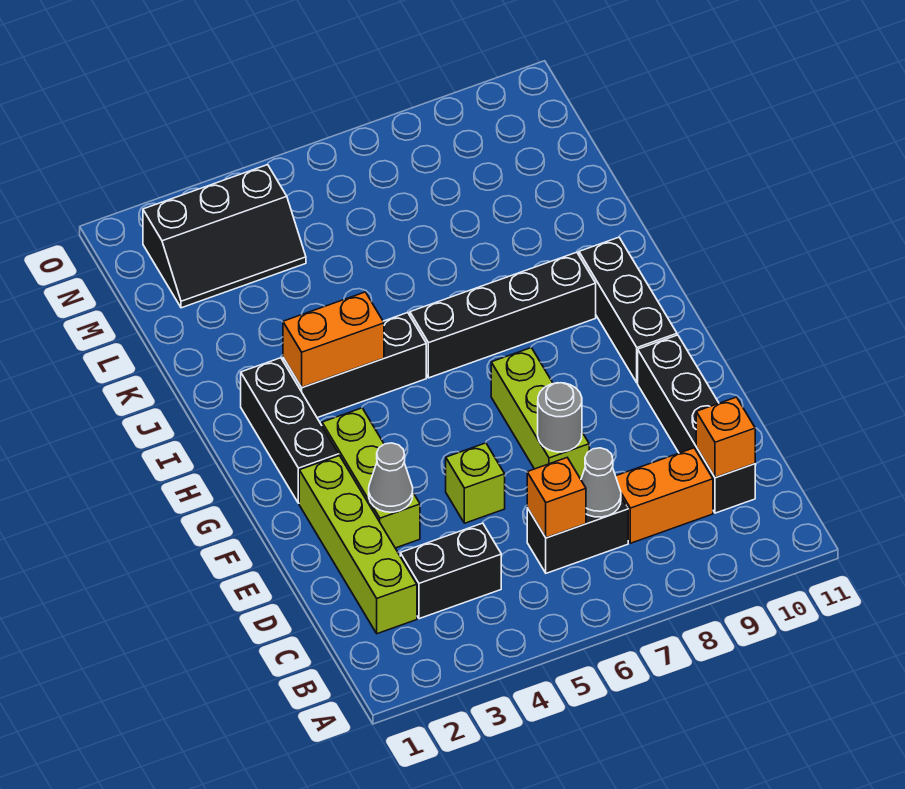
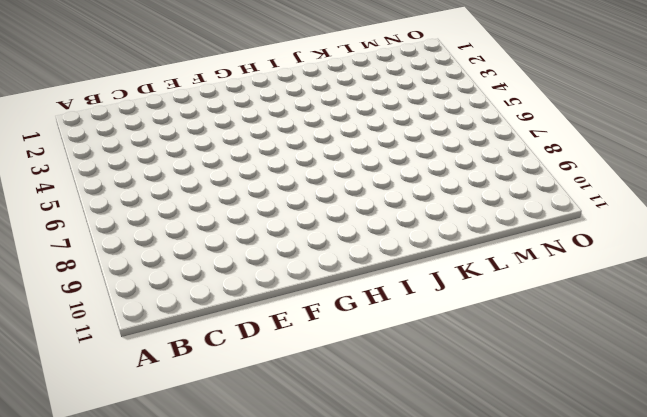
none -> lime brick C2:F2 level 1
none -> black brick C3:C4 level 1
none -> black brick C6:C7 level 1

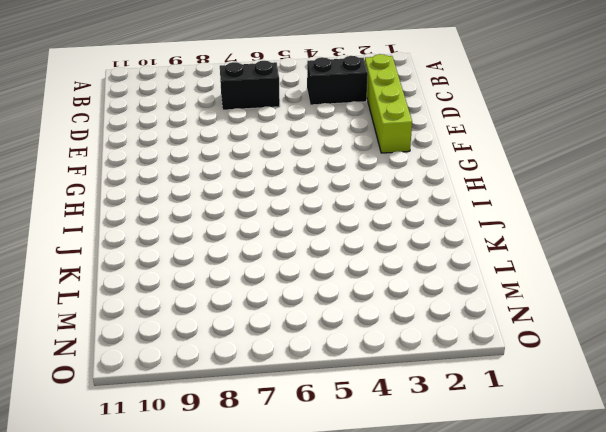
none -> orange brick C8:C9 level 1
none -> black brick C10:F10 level 1
none -> lime brick E3:G3 level 1

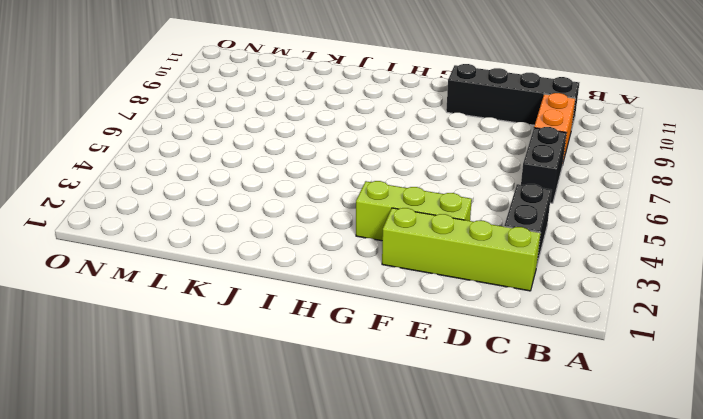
none -> lime brick E5 level 1
none -> lime brick E7:G7 level 1
none -> black brick G2:I2 level 1

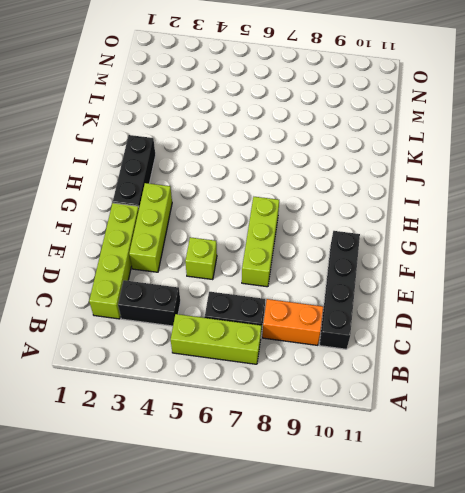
lime brick B5:B7 level 1 -> none
none -> black brick G10:I10 level 1
none -> black brick I3:I5 level 1
none -> black brick I6:I9 level 1

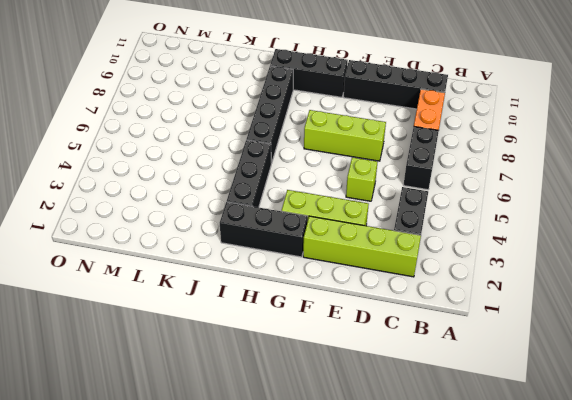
none -> black slope M2:N4 level 1 top N
none -> orange brick C6 level 2
none -> grey cone C7 level 2

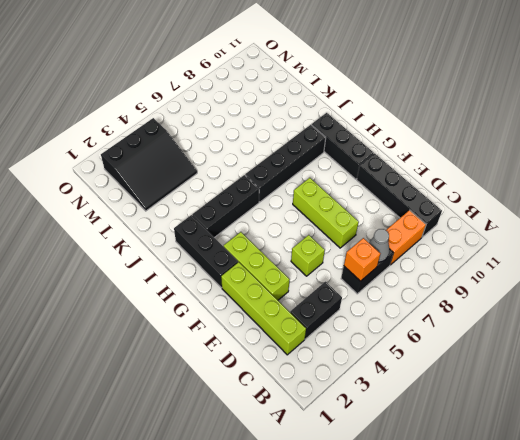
black slope L2:N4 level 1 top N -> black slope M2:N4 level 1 top N
none -> orange brick C10 level 2
none -> grey cone E3 level 2
none -> grey round brick E7 level 2

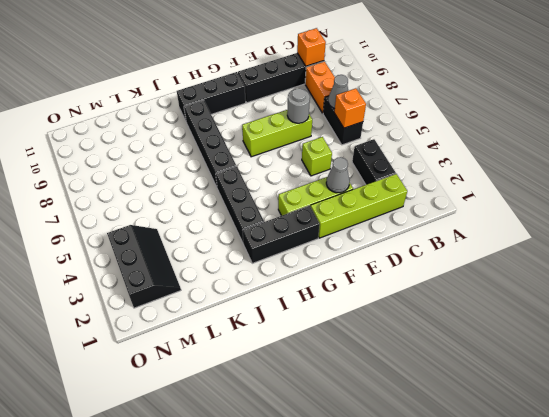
none -> orange brick I3:I4 level 2

